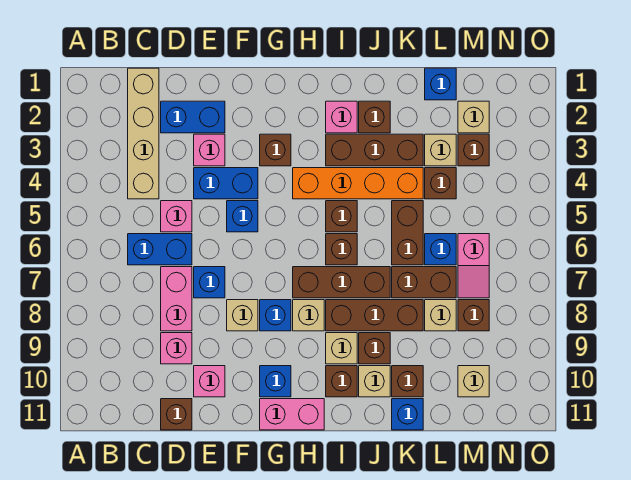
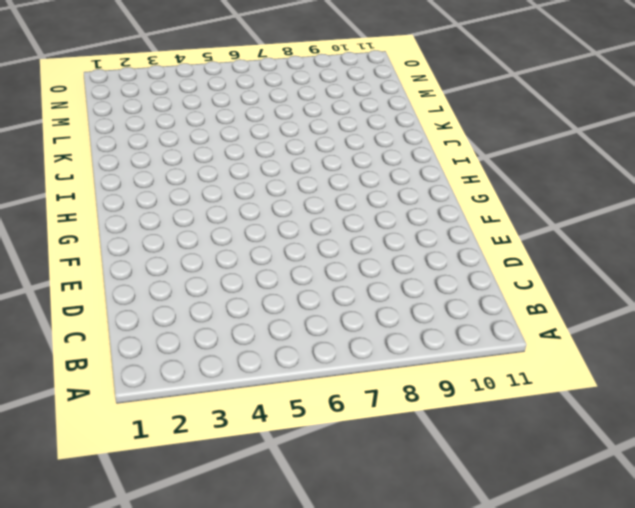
none -> tan brick C1:C4 level 1
none -> blue brick C6:D6 level 1
none -> blue brick D2:E2 level 1
none -> pink brick D5 level 1

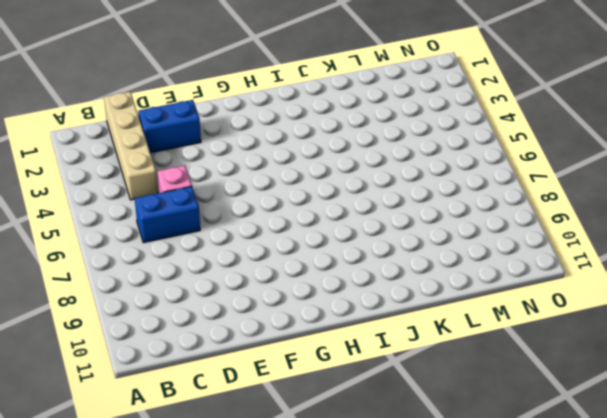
none -> pink brick D7:D8 level 1
none -> pink brick D9 level 1
none -> brown brick D11 level 1
none -> pink brick E3 level 1

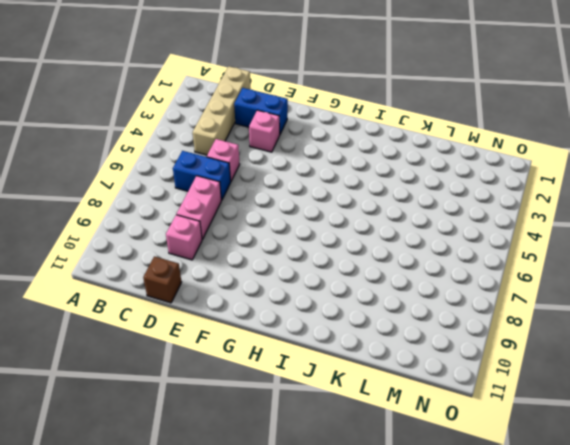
none -> blue brick E4:F4 level 1
none -> blue brick E7 level 1
none -> pink brick E10 level 1
none -> blue brick F5 level 1

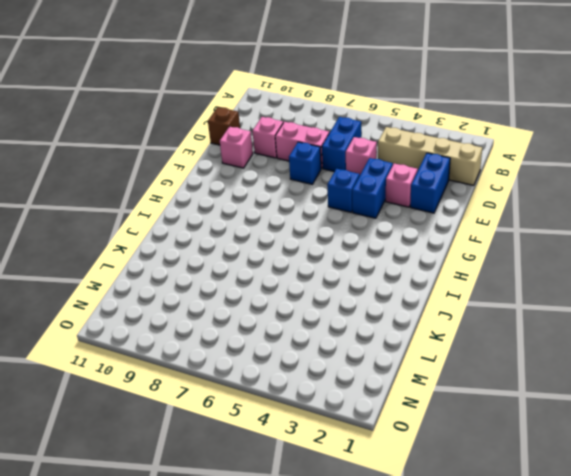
none -> tan brick F8 level 1
none -> brown brick G3 level 1
none -> blue brick G8 level 1
none -> blue brick G10 level 1

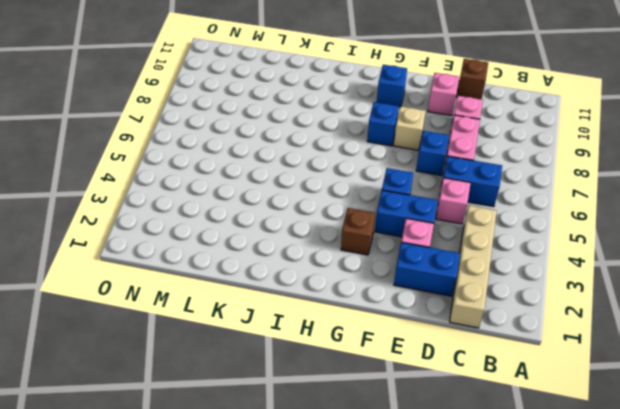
none -> pink brick G11:H11 level 1
none -> orange brick H4:K4 level 1
none -> brown brick H7:J7 level 1
none -> tan brick H8 level 1

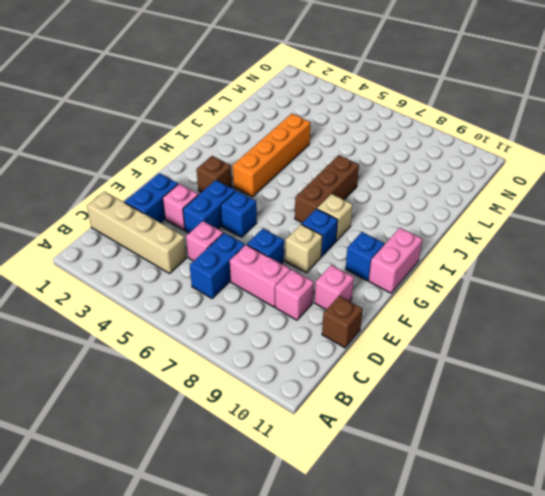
none -> pink brick I2 level 1
none -> brown brick I3:K3 level 1
none -> brown brick I5 level 1
none -> brown brick I6 level 1

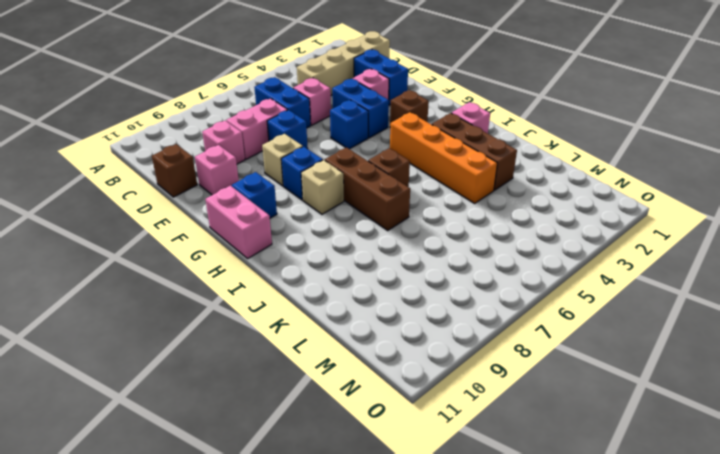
none -> brown brick I5 level 1
none -> brown brick I8:K8 level 1
none -> tan brick I9 level 1
none -> brown brick I10 level 1

